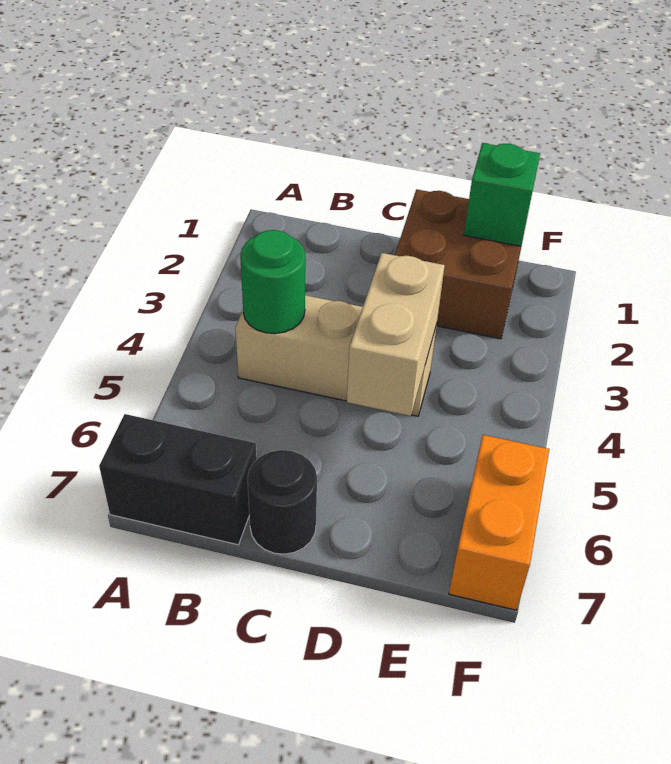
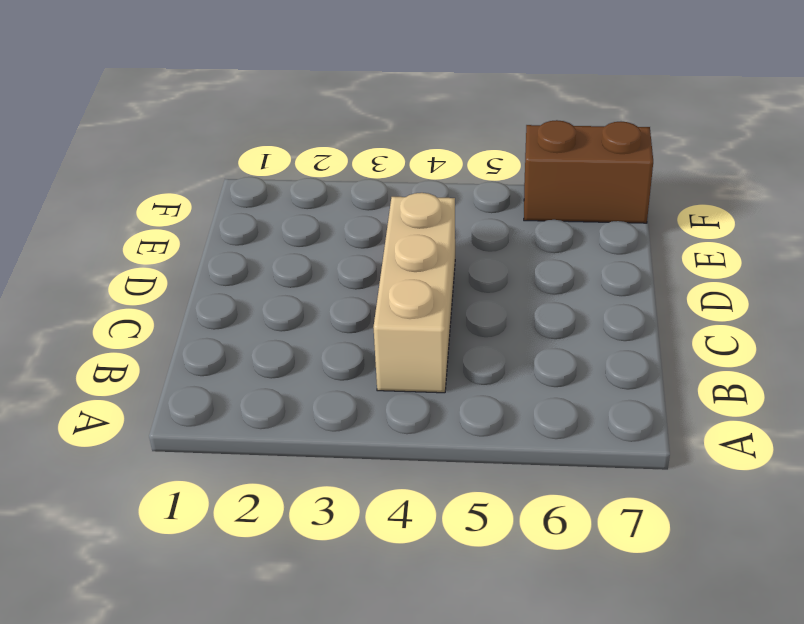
brown brick F6:F7 level 1 -> orange brick F6:F7 level 1
none -> black brick A7:B7 level 1
none -> black round brick C7 level 1

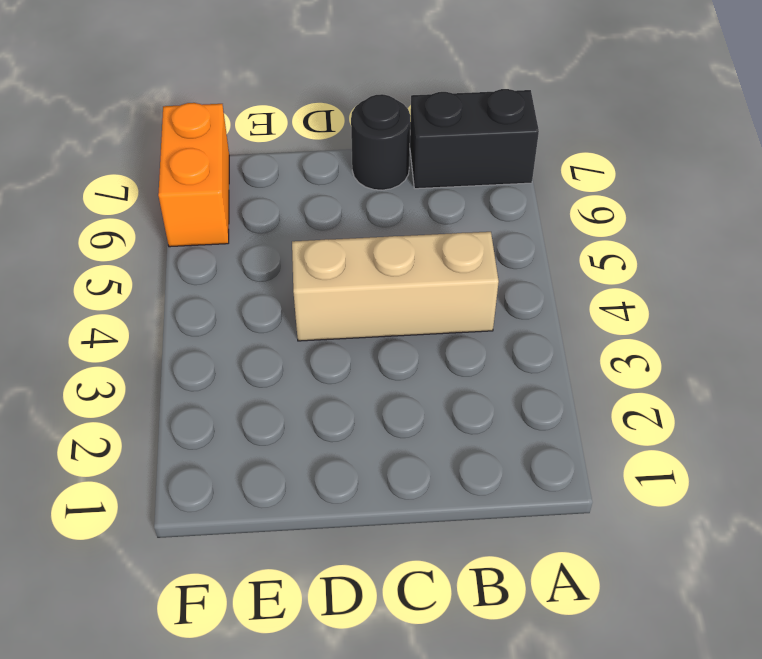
none -> brown brick D1:E2 level 1
none -> green round brick B4 level 2

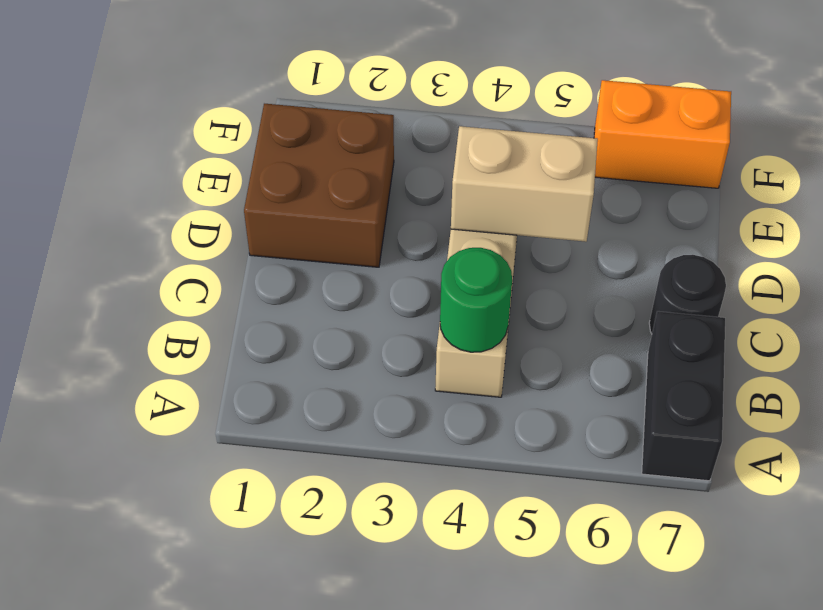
none -> green brick E1 level 2

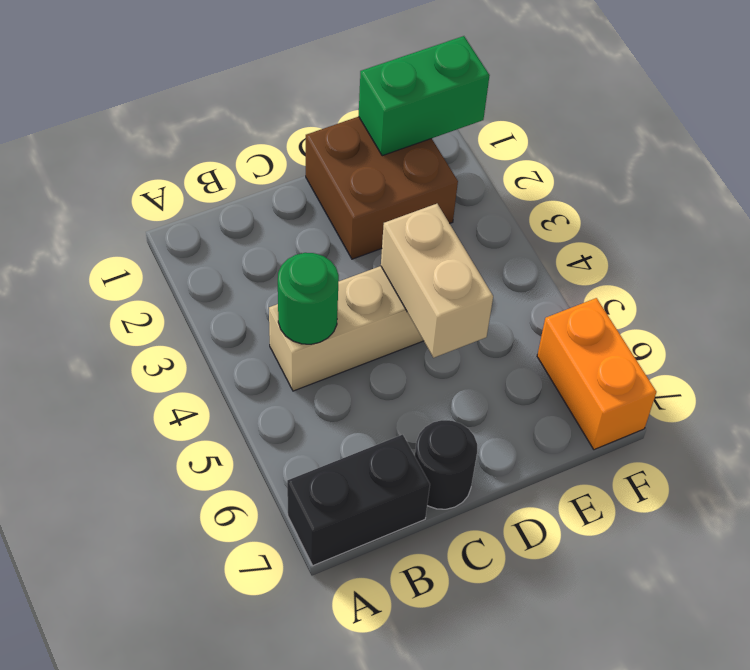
green brick E1:F1 level 2 -> green brick E1 level 2

